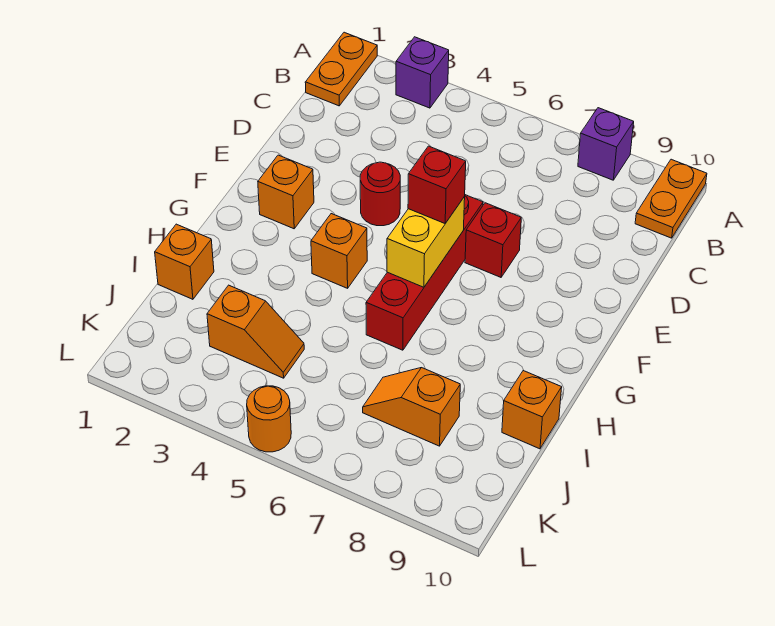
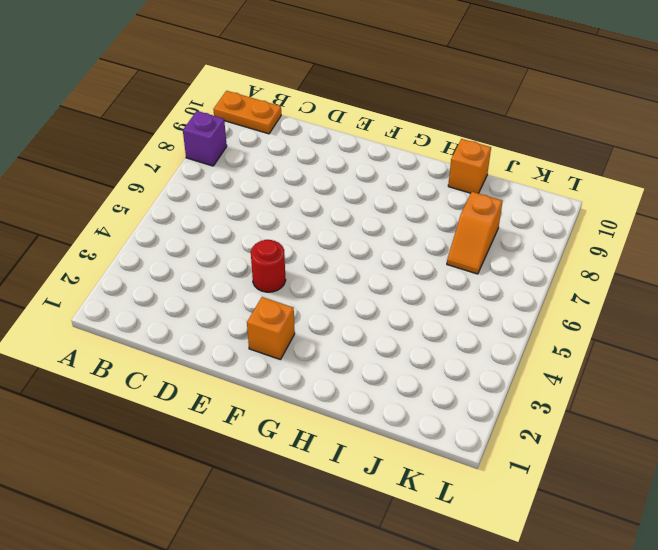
none -> orange plate A1:B1 level 1
none -> purple brick A3 level 1
none -> red brick E6:H6 level 1

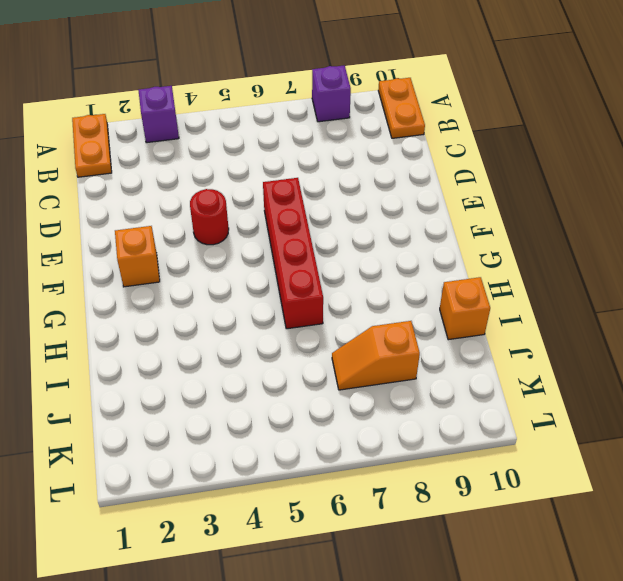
none -> red brick E7 level 1
none -> orange brick G4 level 1
none -> orange brick I1 level 1

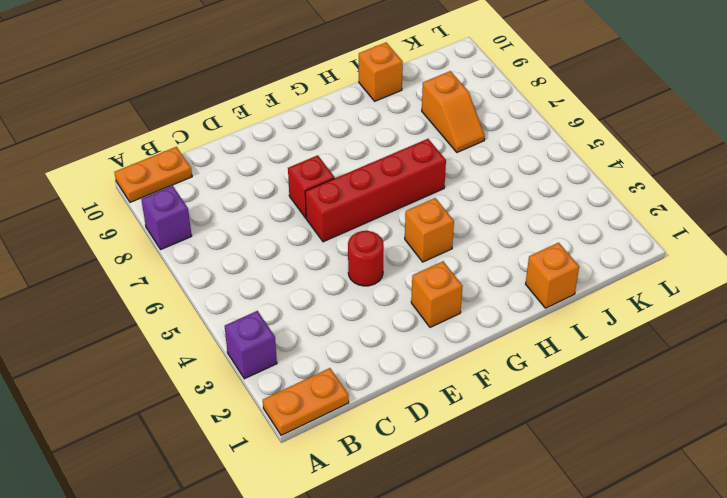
none -> orange slope J3:J4 level 1 top 3
none -> orange round brick L5 level 1
none -> yellow brick F6:G6 level 2

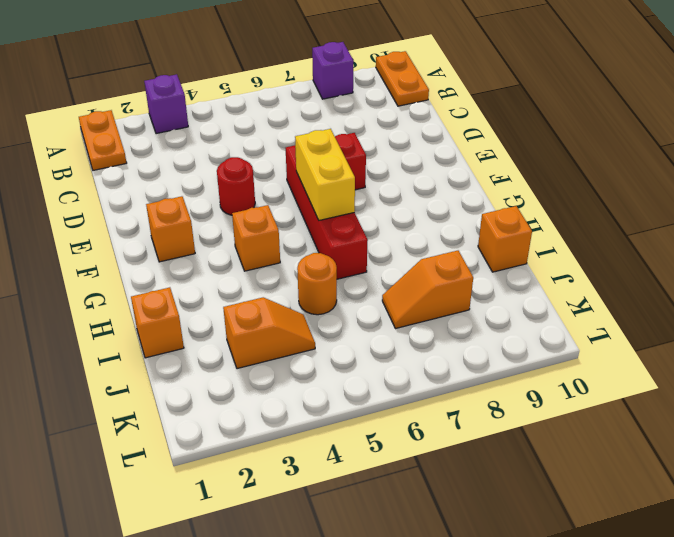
orange round brick I5 level 1 -> orange round brick L5 level 1
none -> red brick F6 level 3

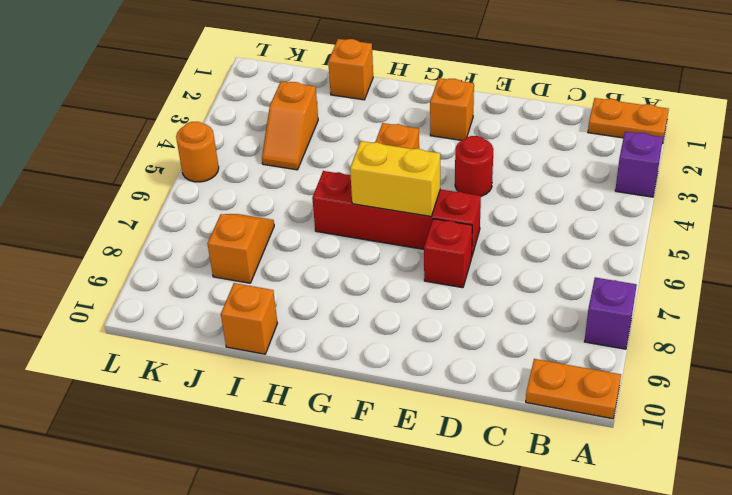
none -> red brick F6 level 3

